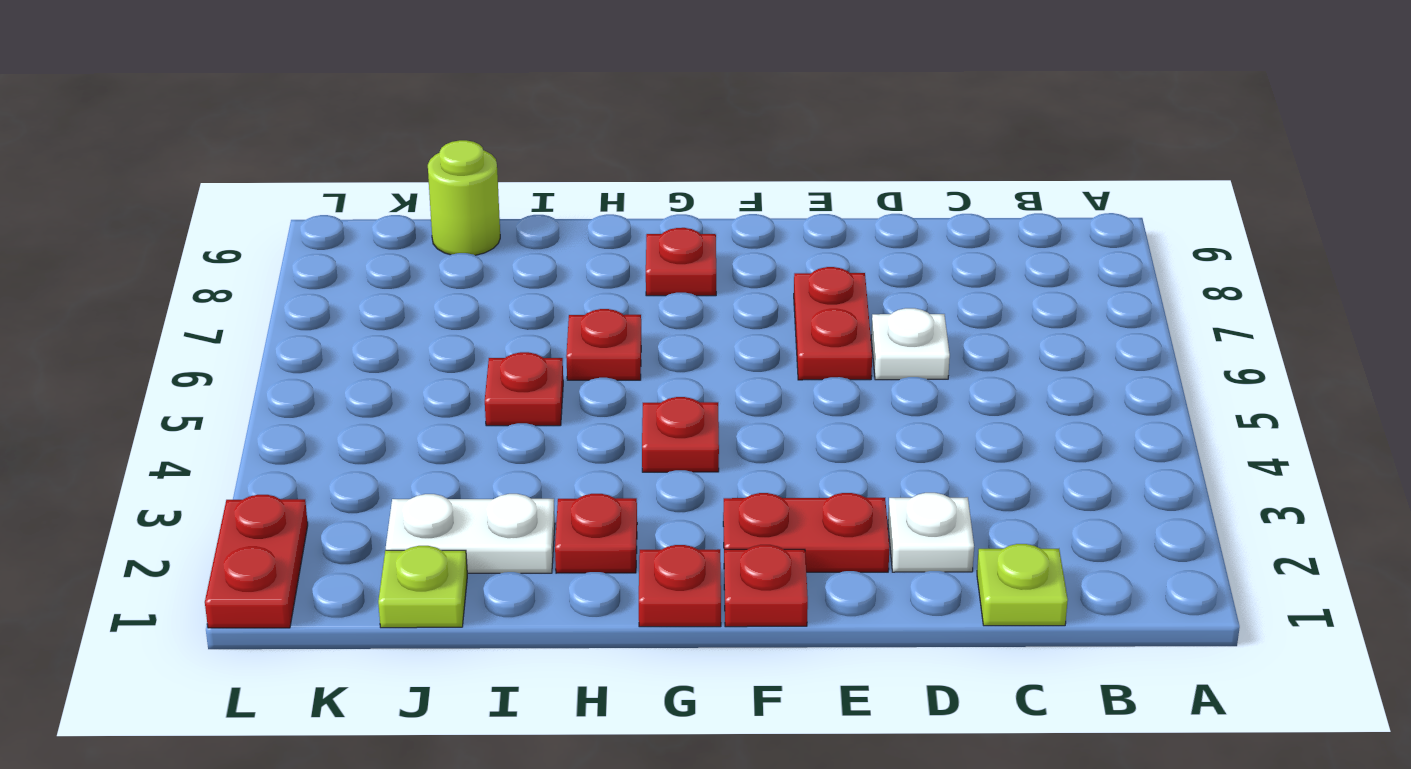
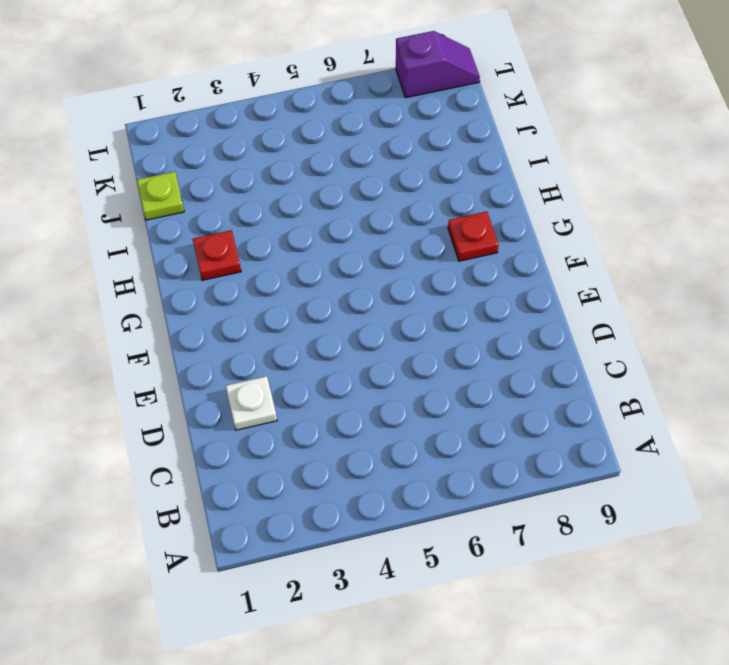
purple slope L8:L9 level 1 top 8 -> none
none -> lime plate C1 level 1
none -> white plate D6 level 1
none -> red plate E2:F2 level 1

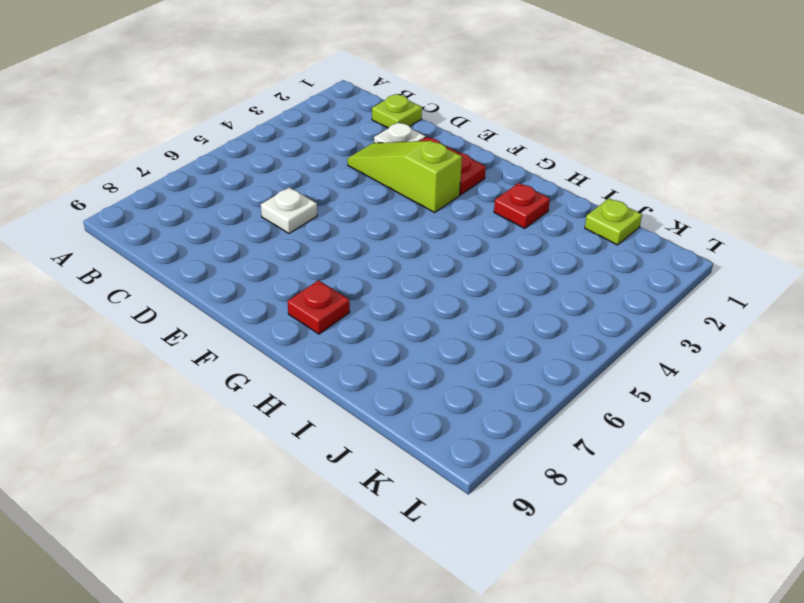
lime slope D3:F3 level 1 top F -> none
none -> red plate E6:E7 level 1
none -> red plate F1 level 1
none -> red plate G1 level 1

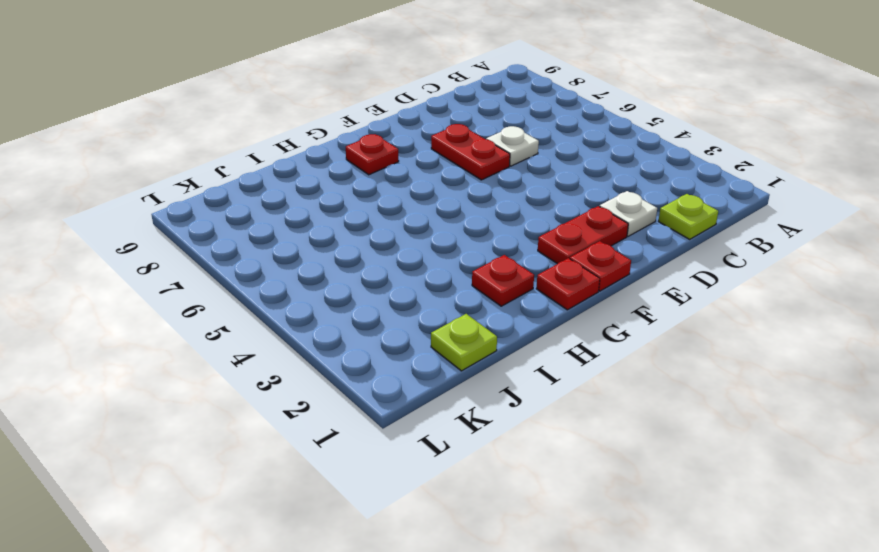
none -> red plate G4 level 1
none -> red plate H6 level 1
none -> white plate I2:J2 level 1

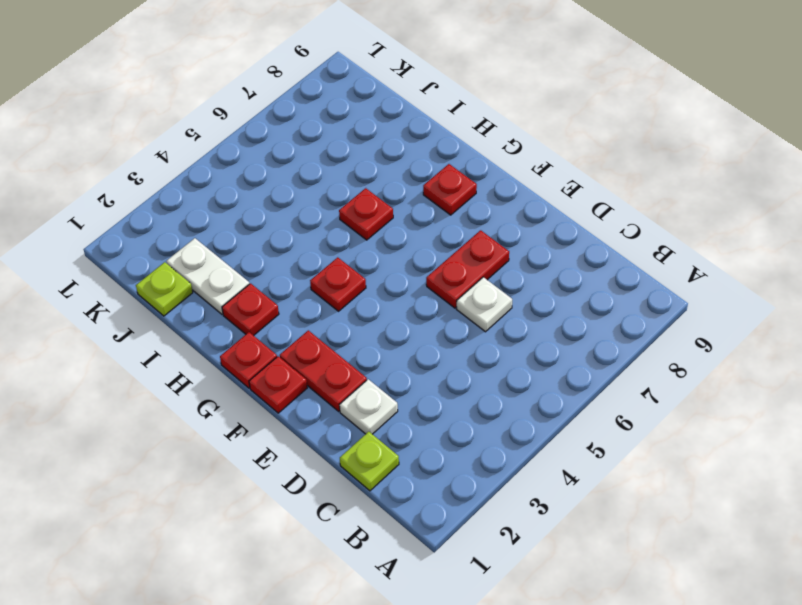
none -> red plate I5 level 1
none -> lime round brick J9 level 1
none -> red plate L1:L2 level 1

